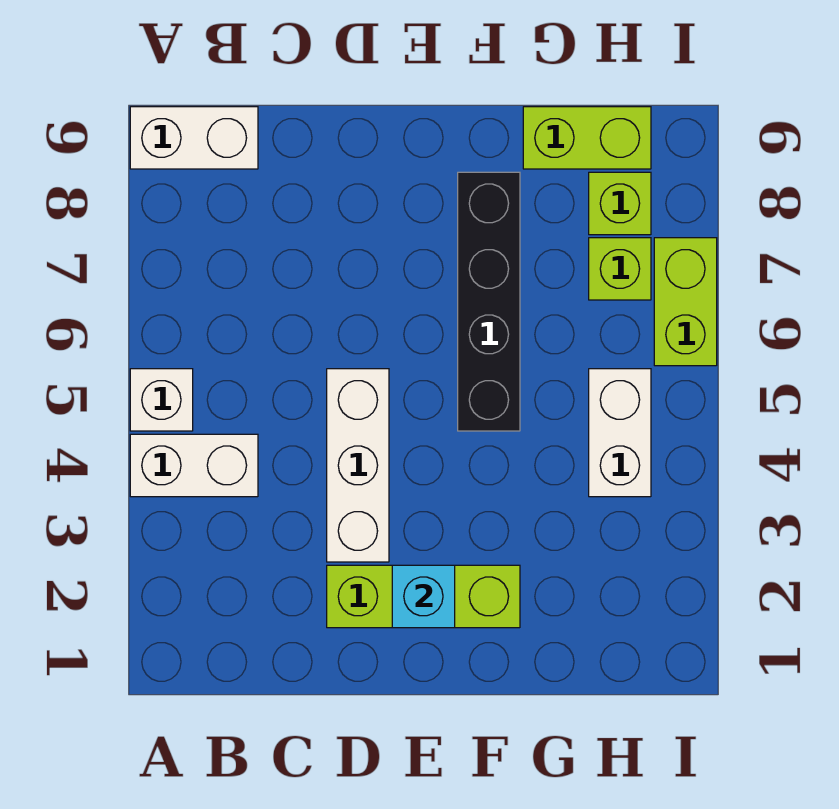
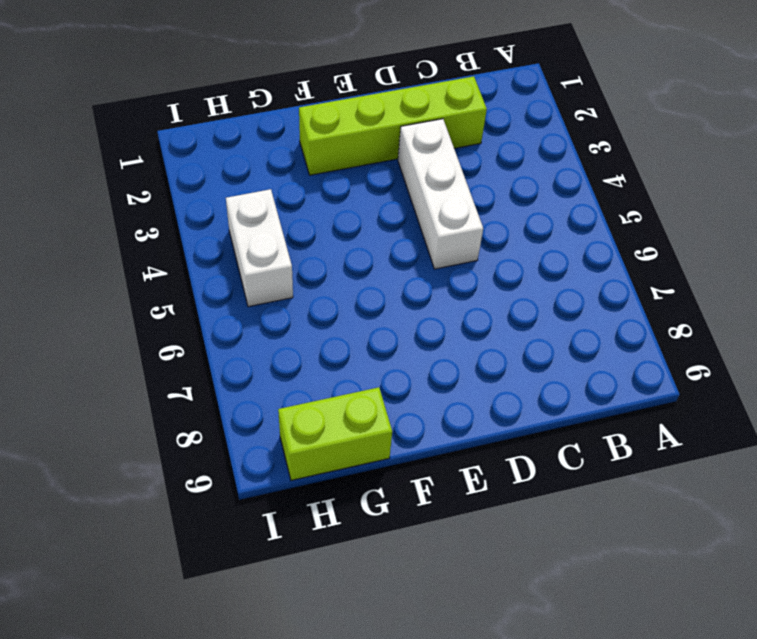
lime brick C2:F2 level 1 -> lime brick D2:F2 level 1
none -> white brick A4:B4 level 1
none -> white brick A5 level 1
none -> white brick A9:B9 level 1

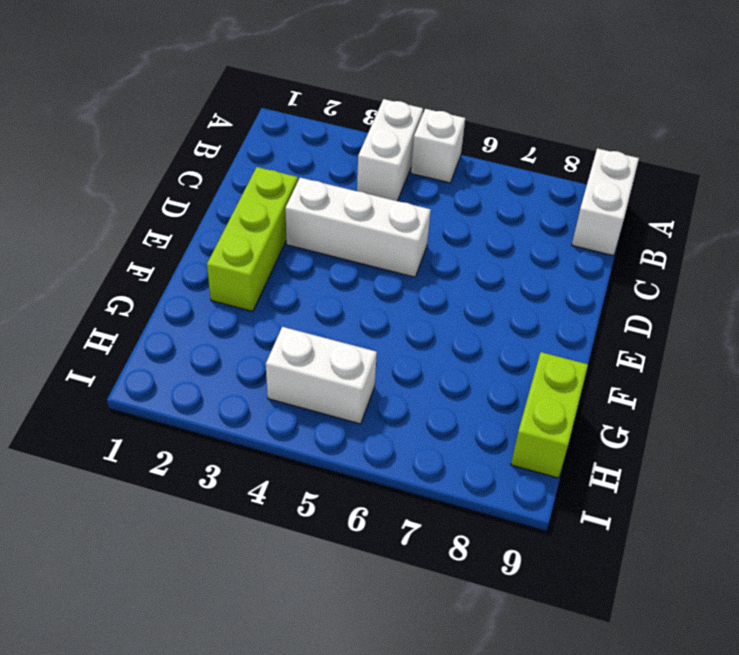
none -> black brick F5:F8 level 1
none -> lime brick H7 level 1
none -> lime brick H8 level 1

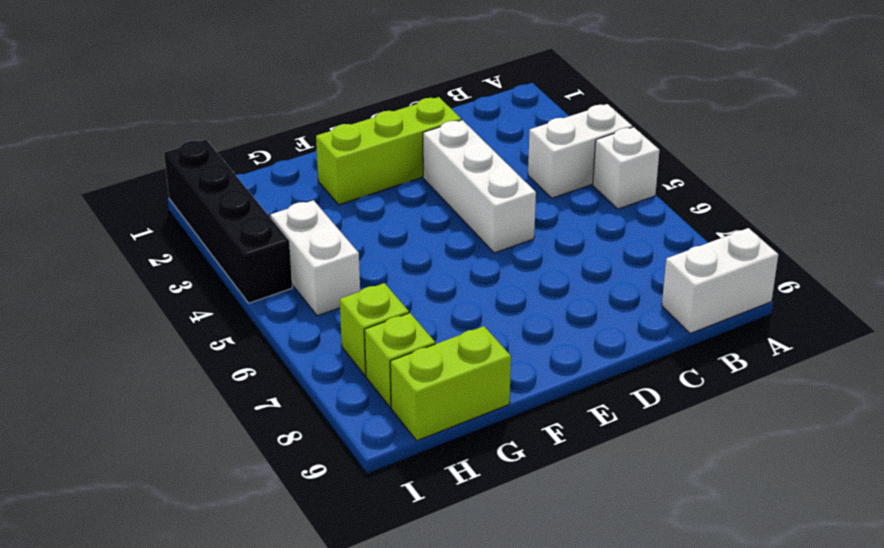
black brick I1:I4 level 1 -> black brick F5:F8 level 1
none -> lime brick I6:I7 level 1
none -> cyan brick E2 level 2

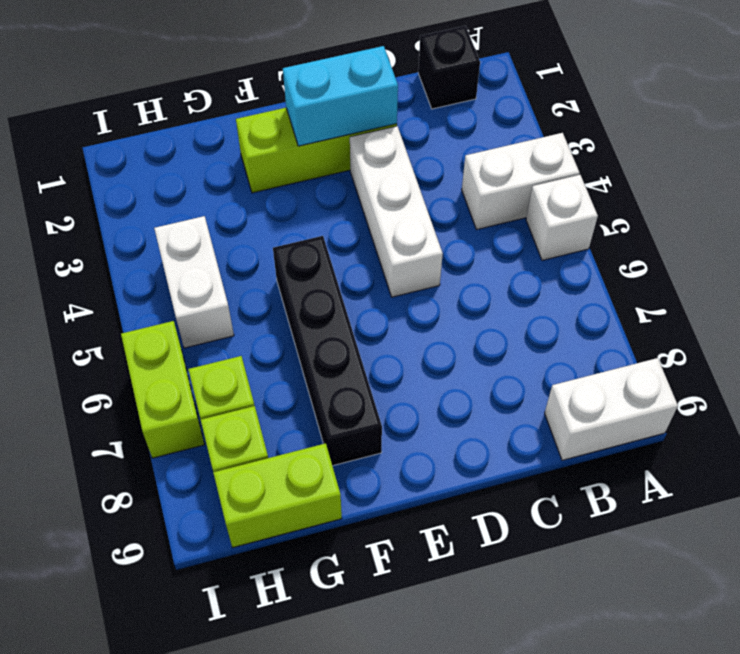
black brick B1 level 1 -> none
cyan brick D2:E2 level 2 -> cyan brick E2 level 2

